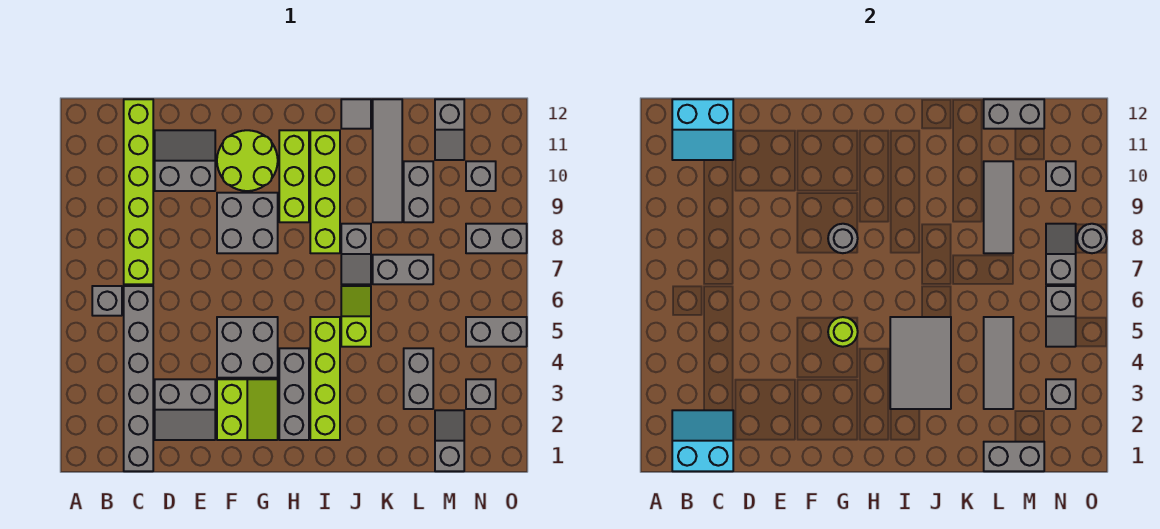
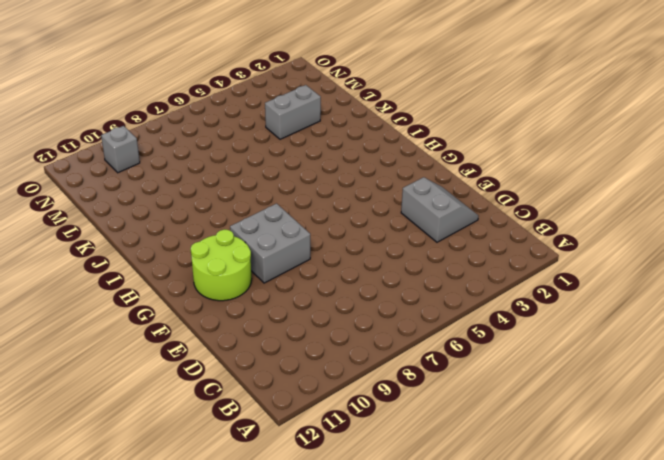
none -> grey brick B6 level 1
none -> grey brick C1:C6 level 1
none -> lime brick C7:C12 level 1
none -> grey slope D10:E11 level 1 top 10

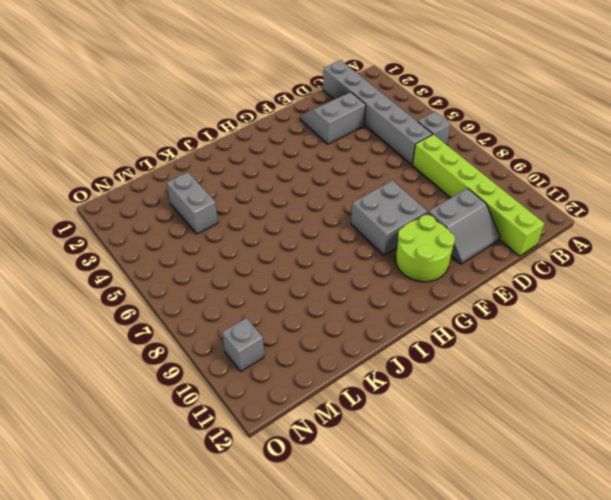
none -> lime slope F2:G3 level 1 top F
none -> grey brick F4:G5 level 1
none -> grey brick H2:H4 level 1
none -> lime brick H9:H11 level 1

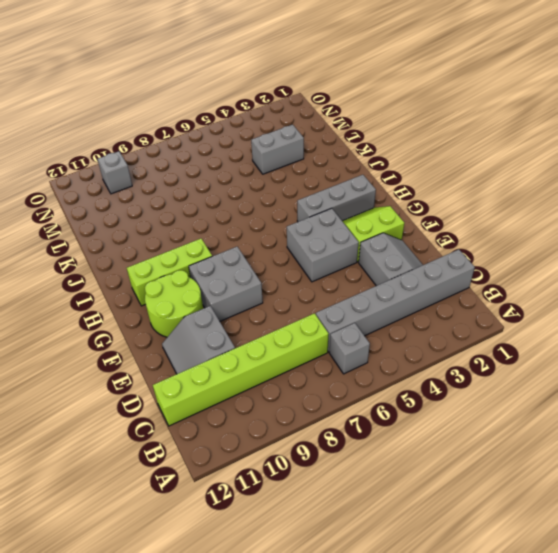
none -> lime brick I2:I5 level 1
none -> lime brick I8:I11 level 1
none -> lime slope J5:J6 level 1 top 5
none -> grey slope J7:J8 level 1 top 8

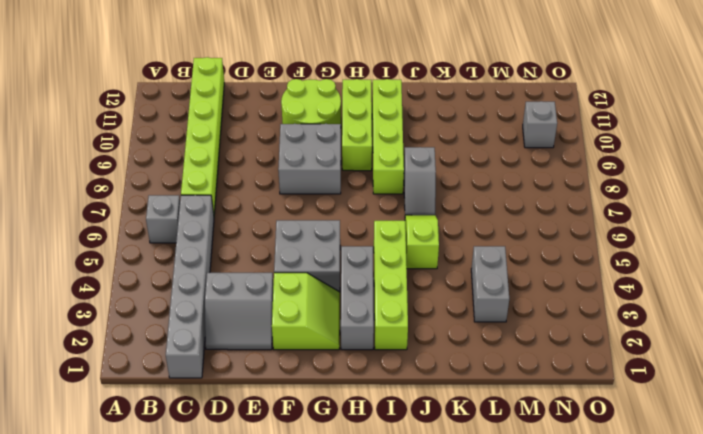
none -> grey slope D10:E11 level 1 top 10
none -> grey tile J12 level 1
none -> grey brick K7:L7 level 1
none -> grey tile K9:K12 level 1

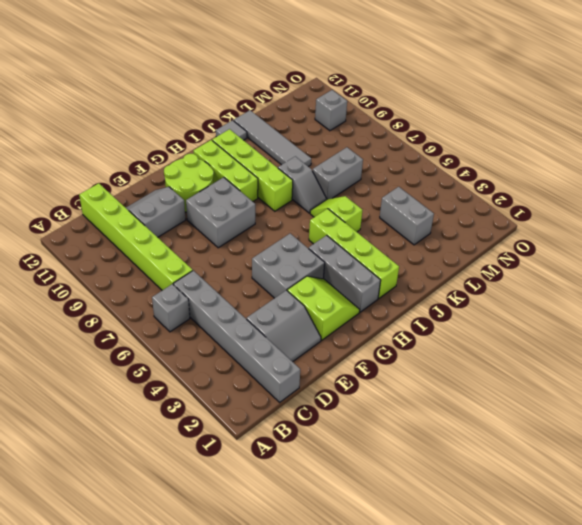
none -> grey brick L9:L10 level 1
none -> grey slope M1:M2 level 1 top 1
none -> grey slope M11:M12 level 1 top 12
none -> grey brick N3 level 1

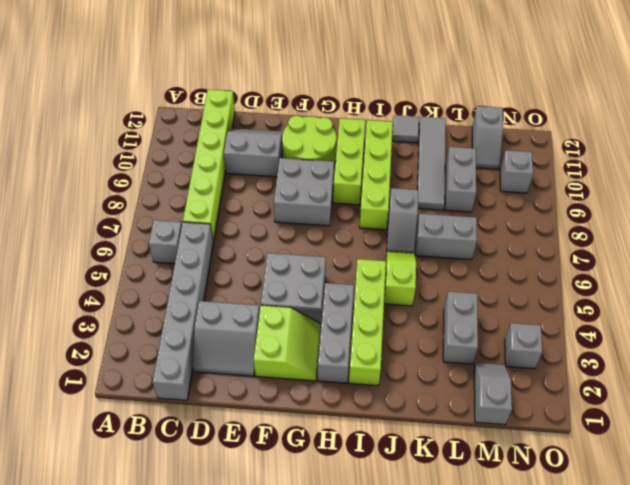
none -> grey brick N5:O5 level 1
none -> grey brick N8:O8 level 1
none -> cyan slope B1:C2 level 2 top 1
none -> cyan slope B11:C12 level 2 top 12

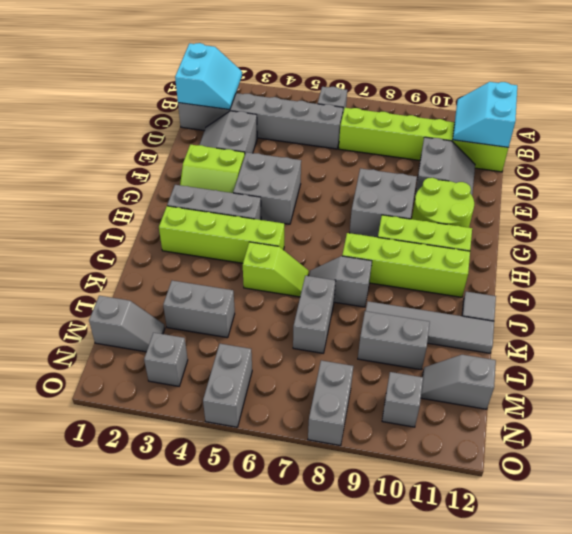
none -> lime round brick G5 level 2
none -> grey round brick G8 level 2
none -> grey tile I3:J5 level 2
none -> grey brick L1:M1 level 2

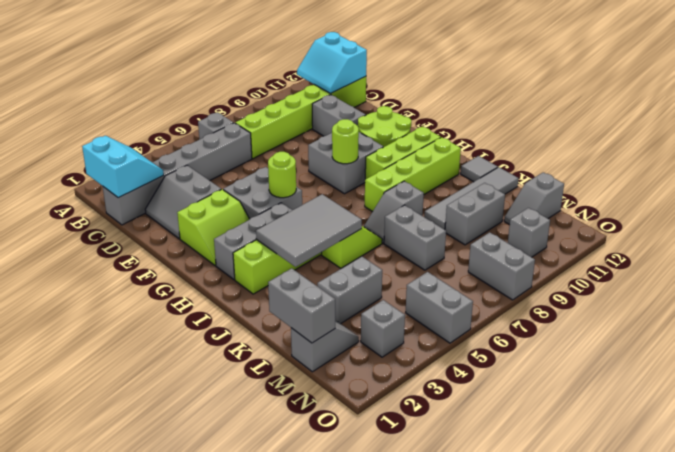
lime round brick G8 level 2 -> grey round brick G8 level 2
none -> grey tile L3:L5 level 2
none -> grey tile L8:L10 level 2
none -> grey brick L12:M12 level 2
none -> grey brick N3 level 2

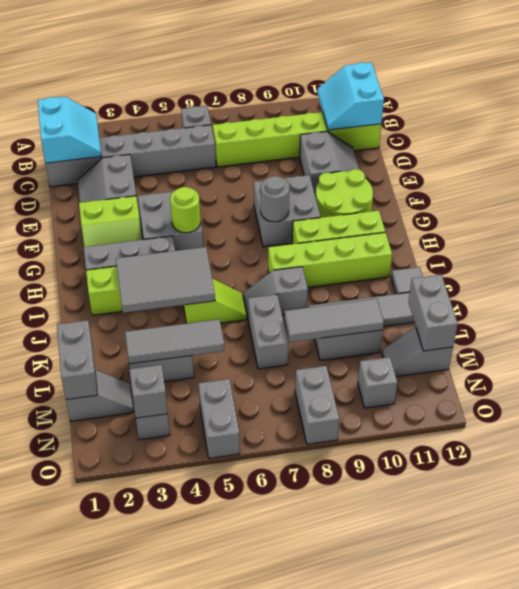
none -> grey slope N5:N6 level 2 top 6
none -> grey slope N7:N8 level 2 top 7
none -> grey brick N10 level 2
none -> grey round brick O8 level 2

